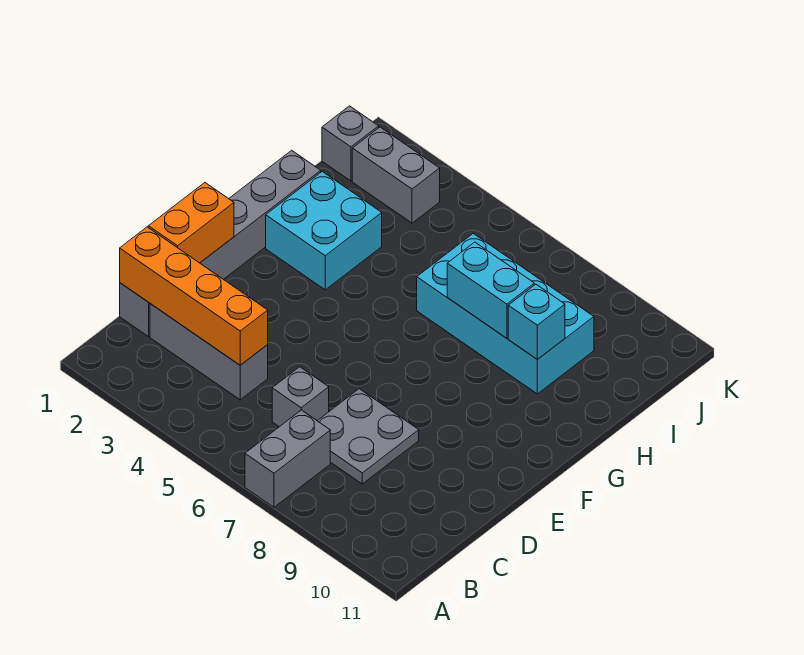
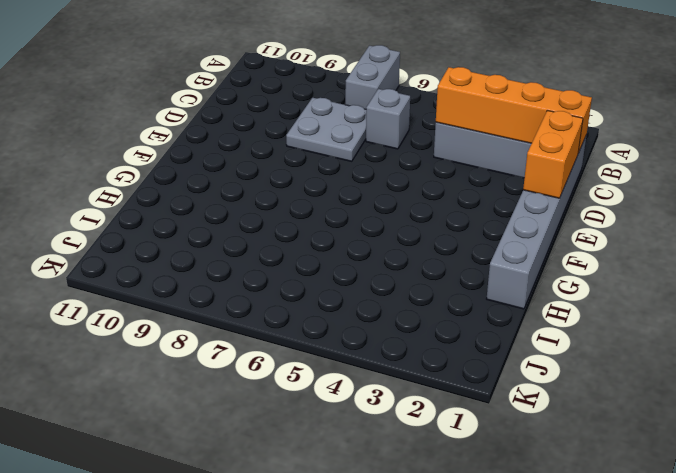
none -> cyan brick G2:H3 level 1
none -> cyan brick H6:I9 level 1
none -> grey brick J1 level 1

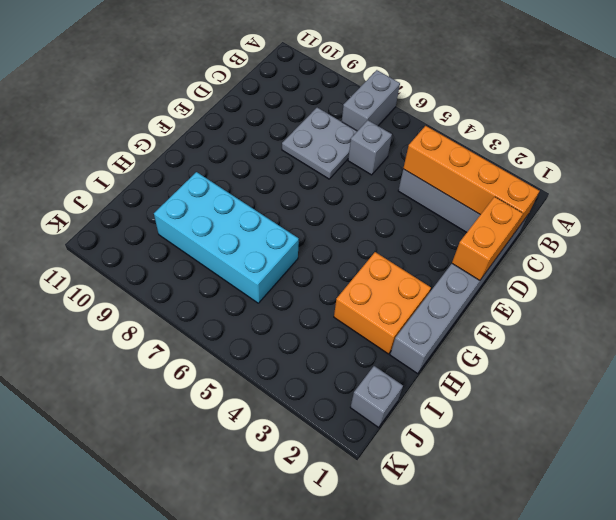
orange brick G2:H3 level 1 -> cyan brick G2:H3 level 1
none -> grey brick J2:J3 level 1
none -> cyan brick H7:H8 level 2
none -> cyan brick H9 level 2

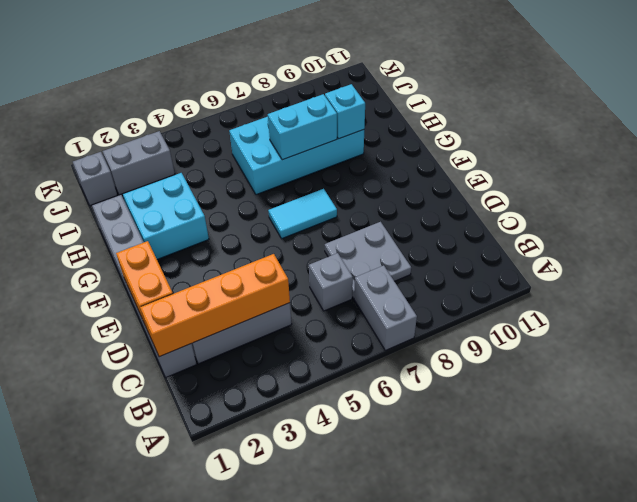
cyan tile F6:F7 level 1 -> none

